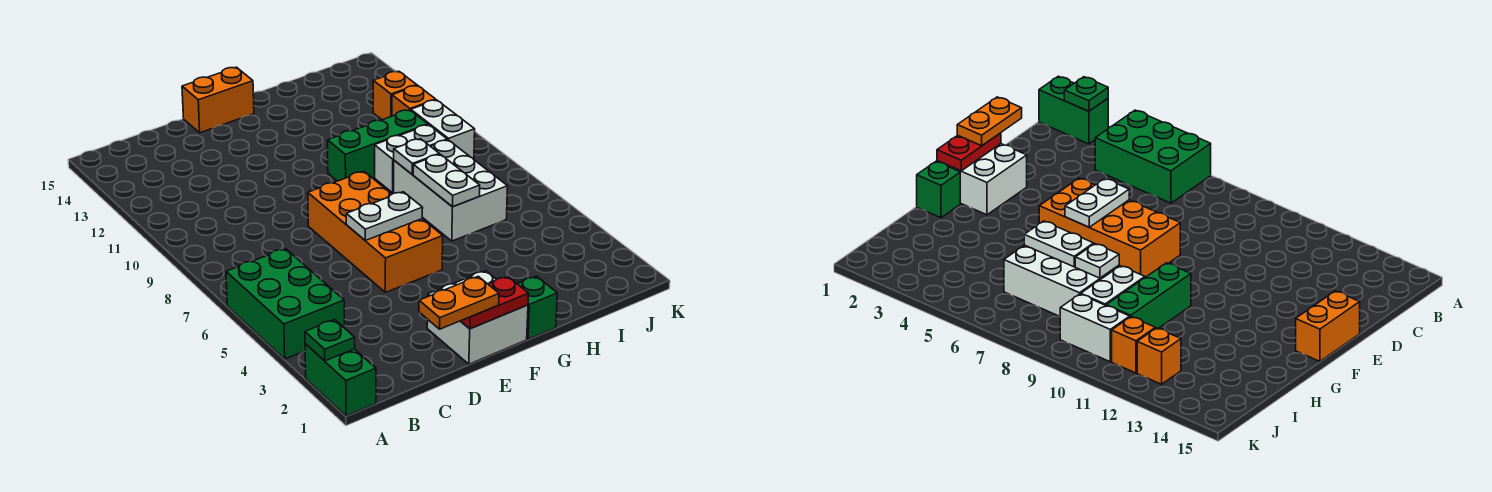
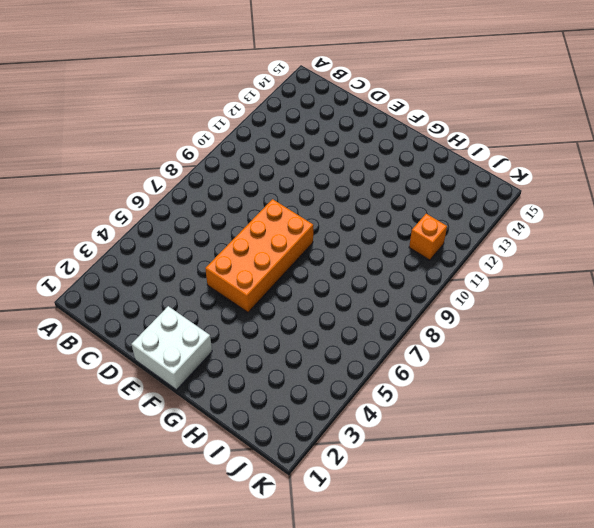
none -> green brick A1:A2 level 1
none -> green brick A4:B6 level 1
none -> orange brick E15:F15 level 1

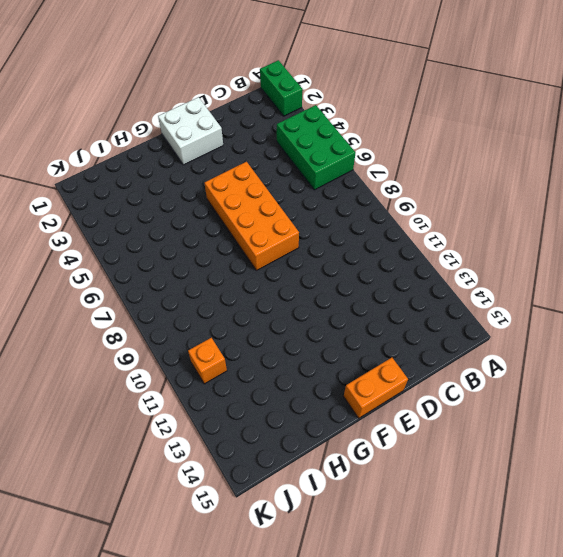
none -> green brick G1 level 1
none -> green brick G10:I10 level 1
none -> white brick H6:I8 level 1

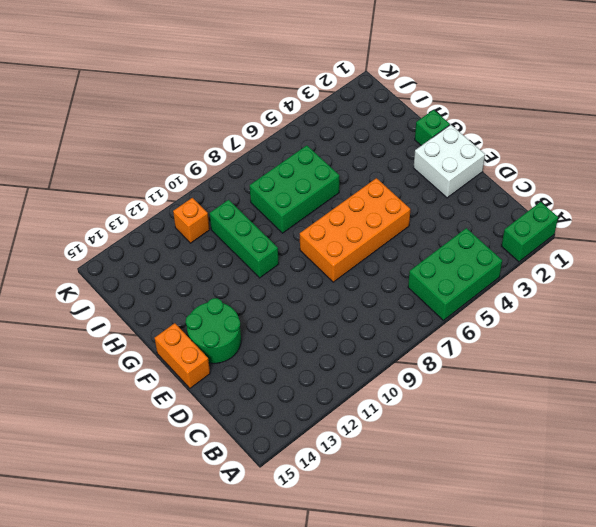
green round brick E13:F14 level 1 -> none
green brick H6:I8 level 1 -> white brick H6:I8 level 1
none -> white brick H9:I9 level 1
none -> white brick J9:J10 level 1
none -> orange brick J12 level 1

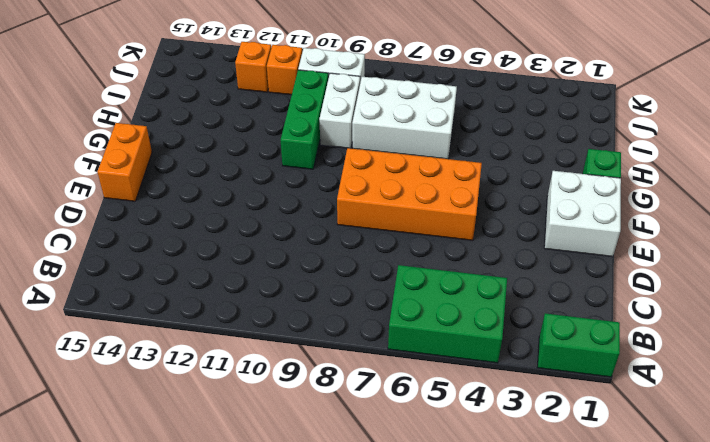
none -> green plate A2 level 2
none -> red plate E1:F1 level 2
none -> white plate E6:F6 level 2

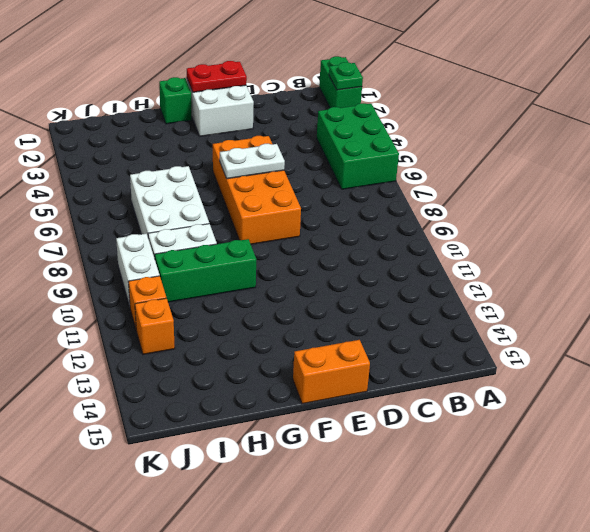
none -> white plate H6:H7 level 2
none -> white plate H8 level 2
none -> orange plate D1:E1 level 3

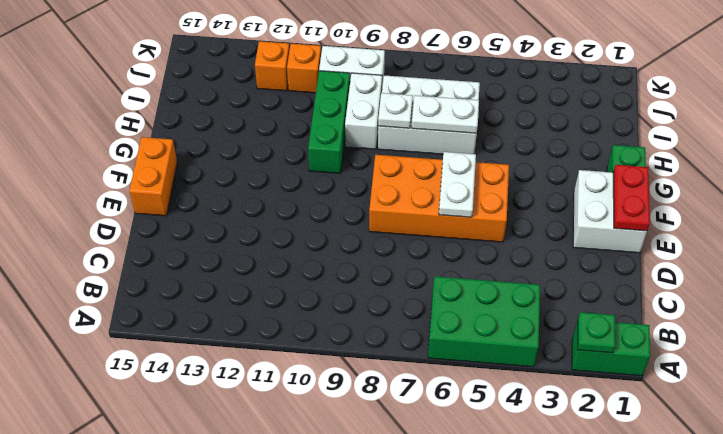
none -> orange plate D1:E1 level 3

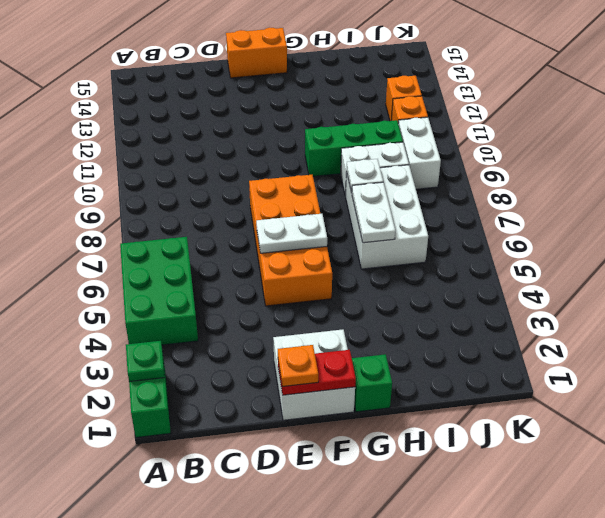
orange plate E1 level 3 -> orange plate D1:E1 level 3

